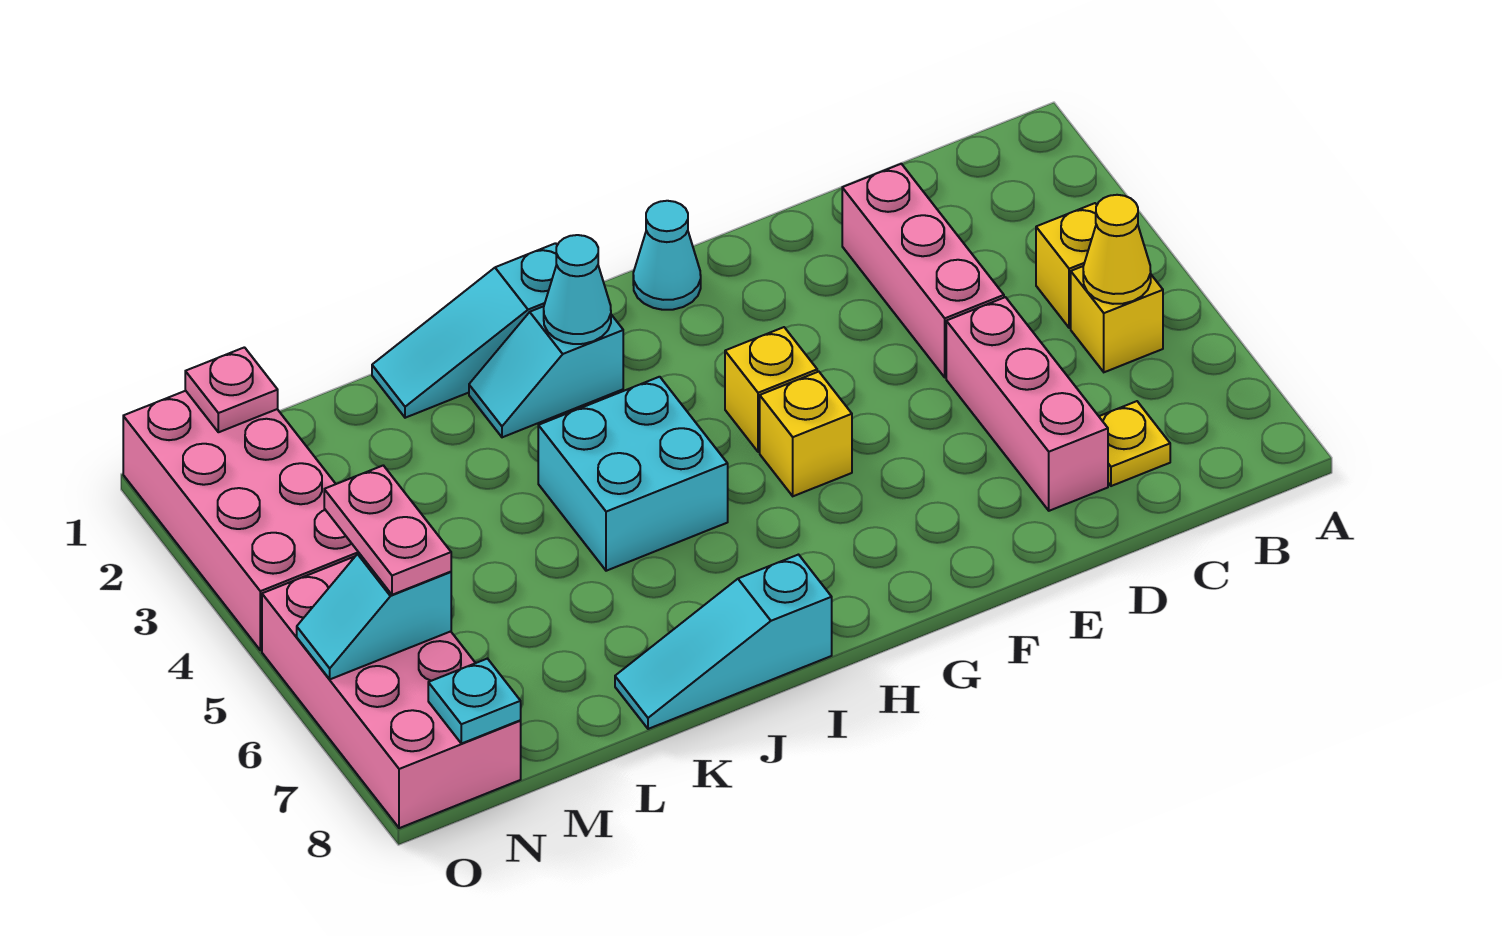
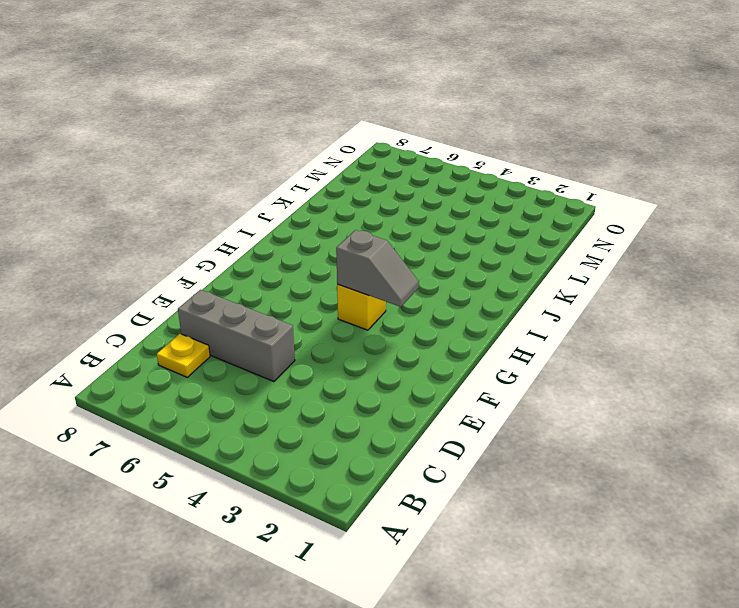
grey brick D5:D7 level 1 -> pink brick D5:D7 level 1
grey slope G3:G4 level 2 top 4 -> none
none -> yellow brick B4 level 1
none -> yellow brick B5 level 1
none -> pink brick D2:D4 level 1

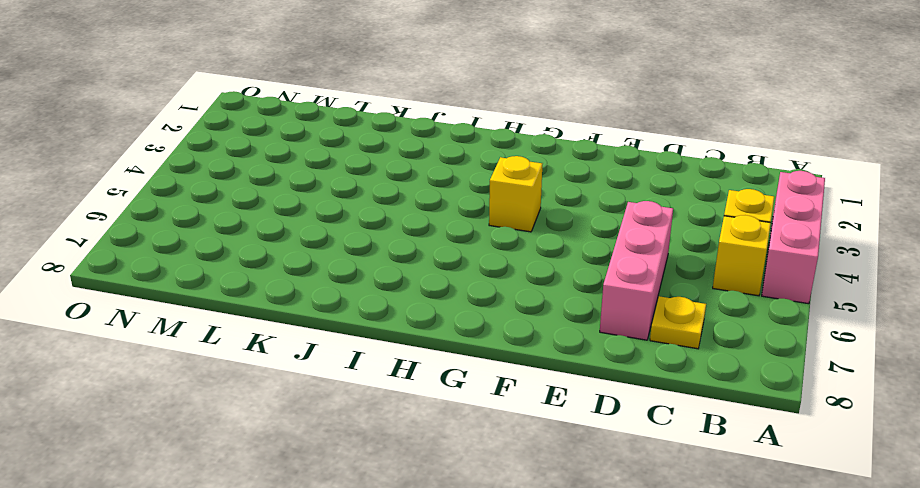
pink brick A3:A5 level 1 -> pink brick D2:D4 level 1
none -> cyan cone G1 level 1
none -> yellow brick G5 level 1
none -> cyan slope I1:K1 level 1 top I

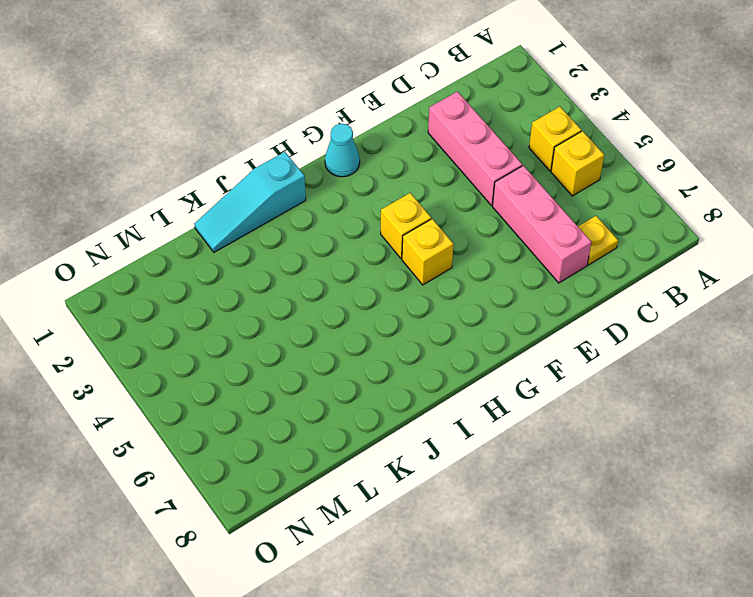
none -> cyan slope I2:J2 level 1 top I
none -> cyan brick I4:J5 level 1
none -> cyan slope I8:K8 level 1 top I

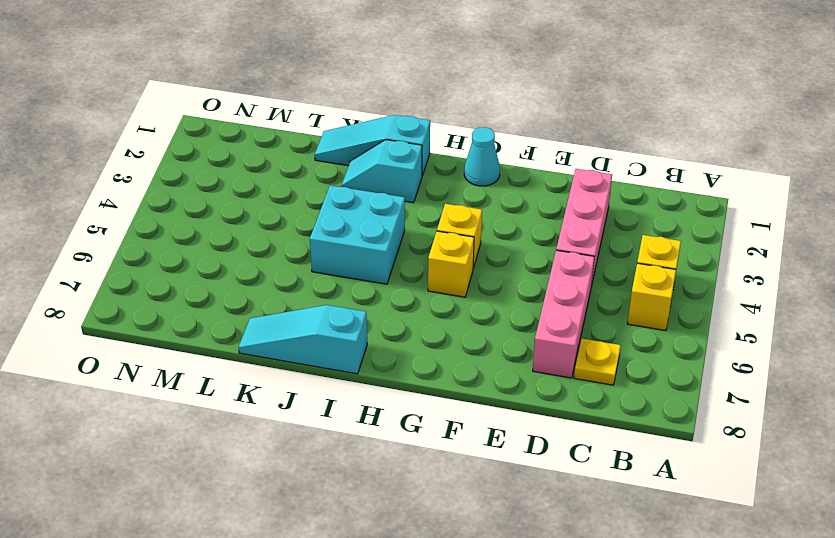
none -> pink brick N1:O4 level 1
none -> pink brick N5:O8 level 1
none -> yellow cone B5 level 2

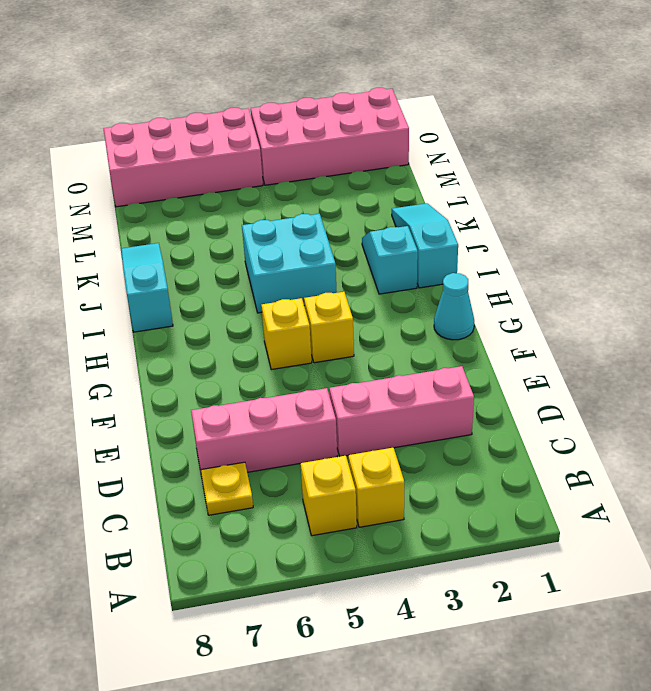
none -> yellow cone B5 level 2
none -> cyan cone I2 level 2
none -> pink plate N1 level 2

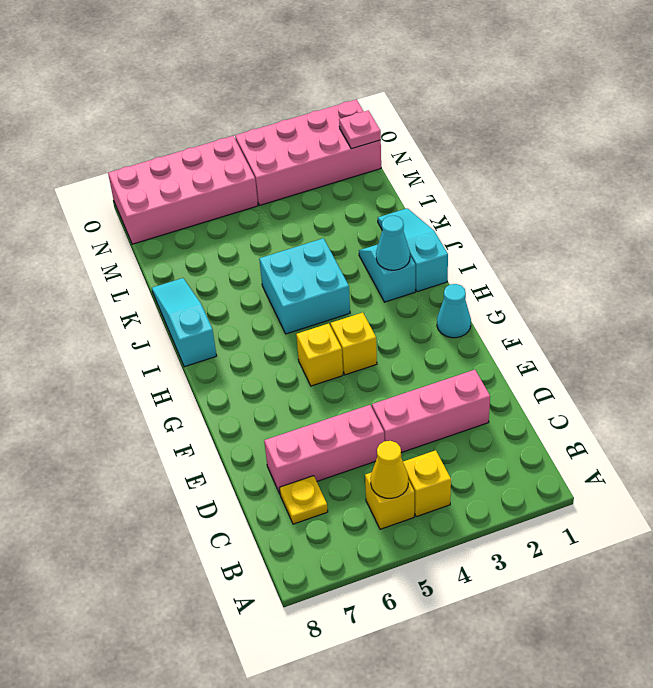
none -> cyan slope N6:O6 level 2 top N
none -> cyan plate N8 level 2
none -> pink plate N5:N6 level 3

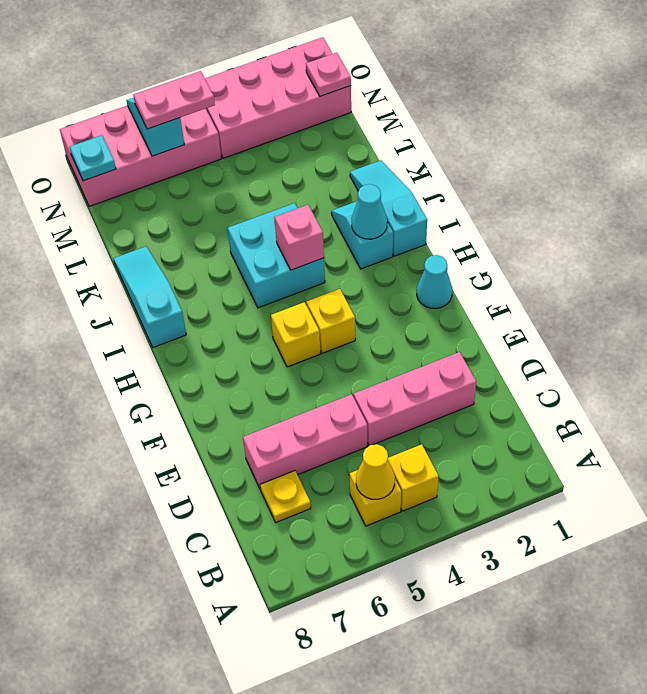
pink brick I4 level 2 -> none

